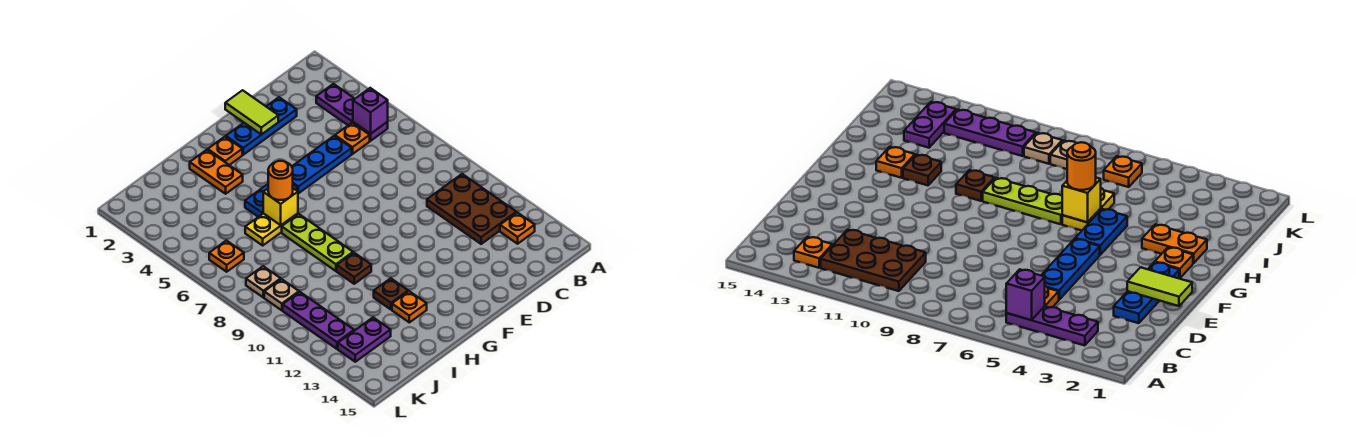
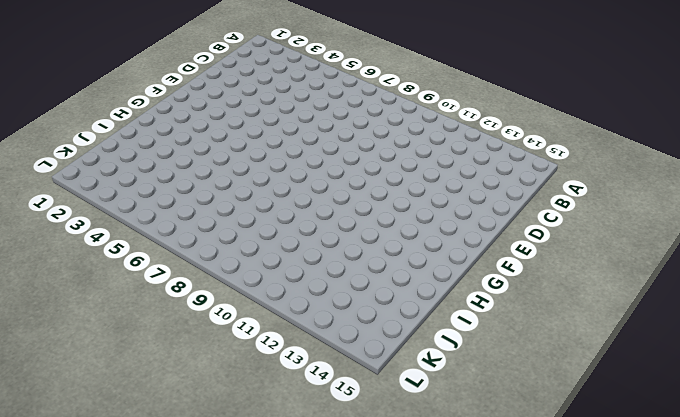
none -> purple plate B3:B5 level 1
none -> brown plate B10:C12 level 1
none -> orange plate B13 level 1

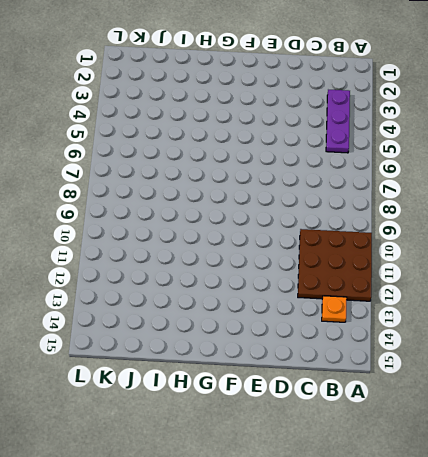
brown plate A10:C12 level 1 -> brown plate B10:C12 level 1
none -> orange plate C5 level 1
none -> blue plate D2:F2 level 1
none -> blue plate D5:F5 level 1

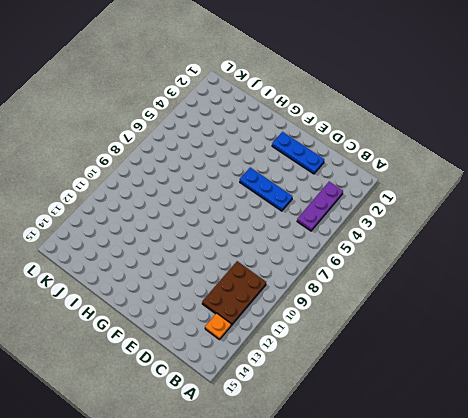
none -> orange plate C5 level 1
none -> orange plate G2 level 1
none -> blue plate G5:H5 level 1

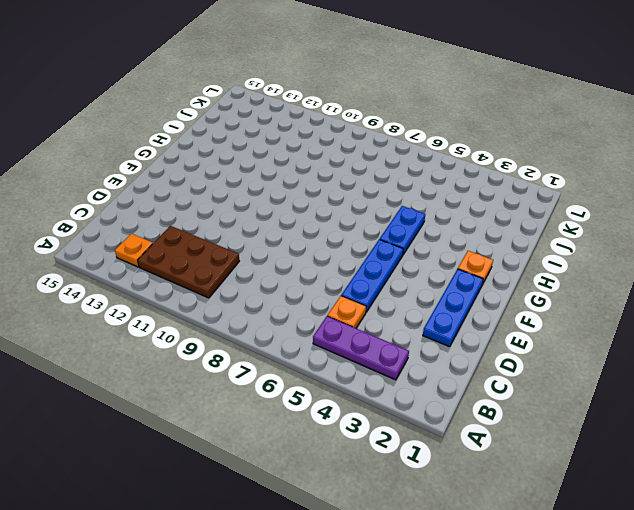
none -> orange plate H2:H3 level 1
none -> yellow plate H6:I6 level 1
none -> lime plate H7:H9 level 1

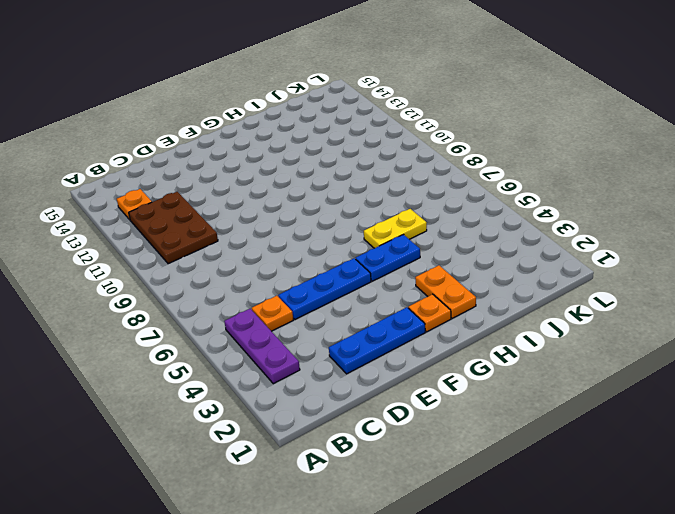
none -> lime plate H7:H9 level 1
none -> brown plate H10 level 1
none -> brown plate H12 level 1

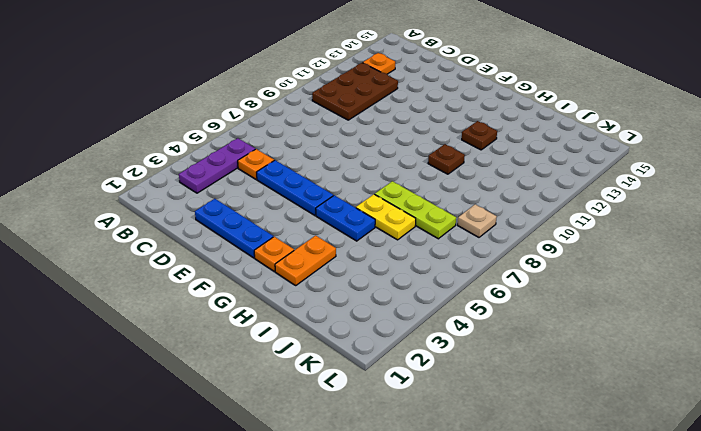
lime plate H7:J7 level 1 -> lime plate H7:H9 level 1
none -> orange plate H13 level 1
none -> purple plate J13:K13 level 1
none -> orange plate K6 level 1

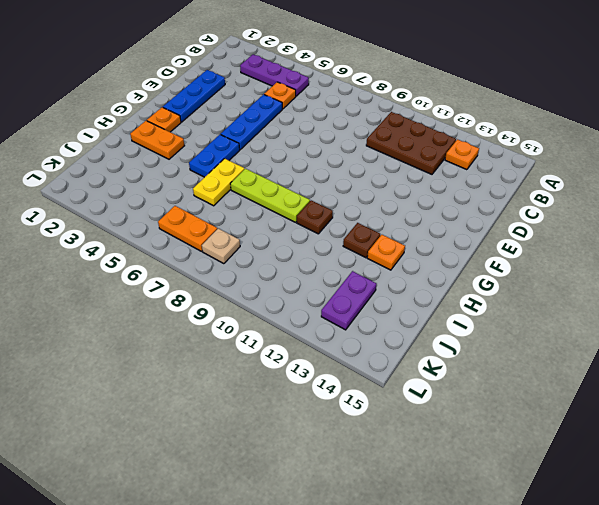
orange plate K6:K7 level 1 -> orange plate K6 level 1
none -> tan plate K9 level 1
none -> purple plate K10:K12 level 1
none -> purple brick B5 level 2

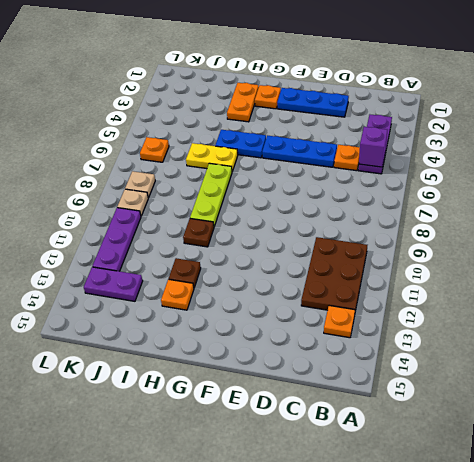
none -> lime tile E1:E2 level 2
none -> yellow brick H6 level 2
none -> orange round brick H6 level 3

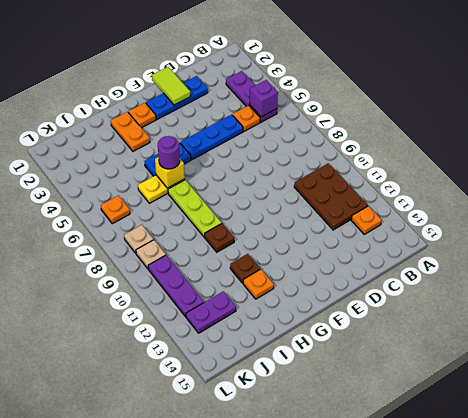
purple round brick H6 level 3 -> orange round brick H6 level 3

